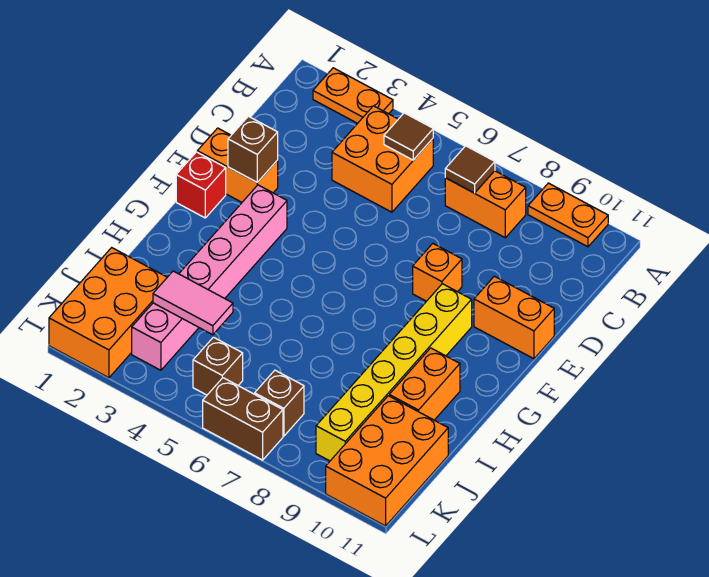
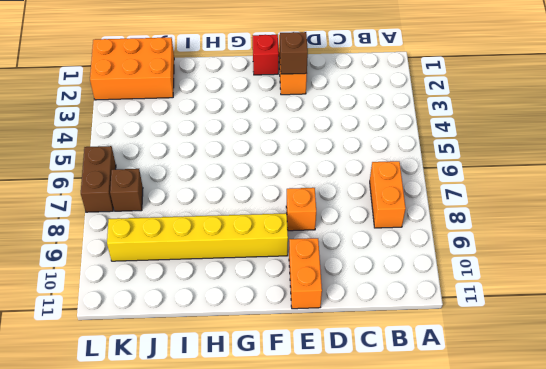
none -> orange plate A2:A3 level 1
none -> orange plate A9:A10 level 1
none -> orange brick B4:C5 level 1

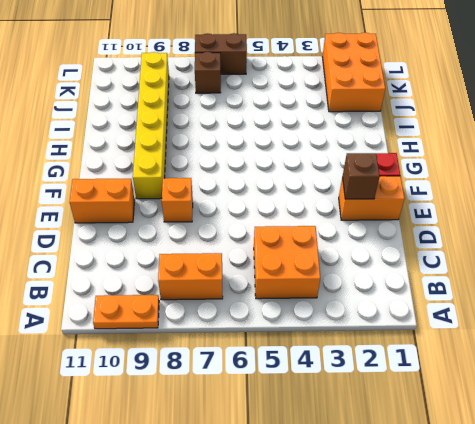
none -> orange plate A2:A3 level 1
none -> pink brick F3:K3 level 1
none -> orange brick H10:I10 level 1

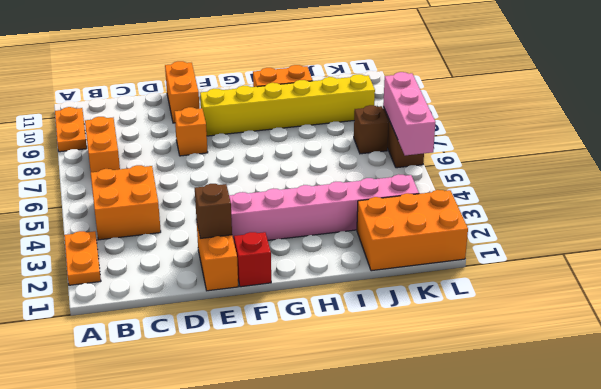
pink brick L5:L7 level 2 -> none
none -> orange brick J10:L11 level 1
none -> brown brick K5 level 1
none -> brown tile B5 level 2

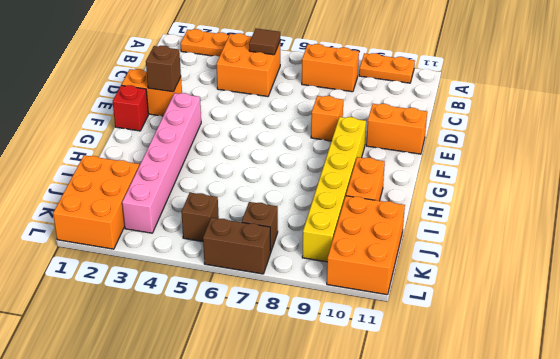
none -> brown tile B7 level 2
none -> pink tile J3:J4 level 2

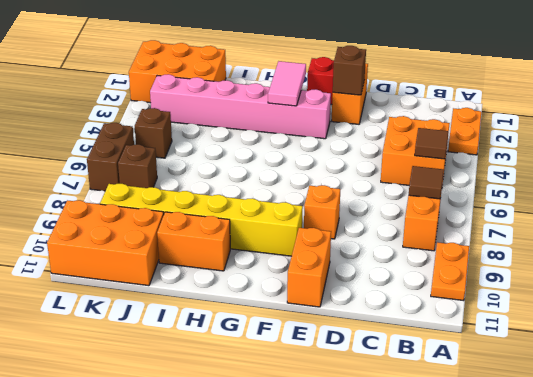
pink tile G2:G3 level 2 -> pink tile J3:J4 level 2

